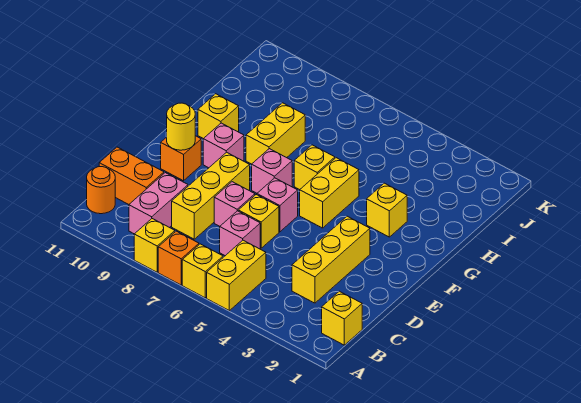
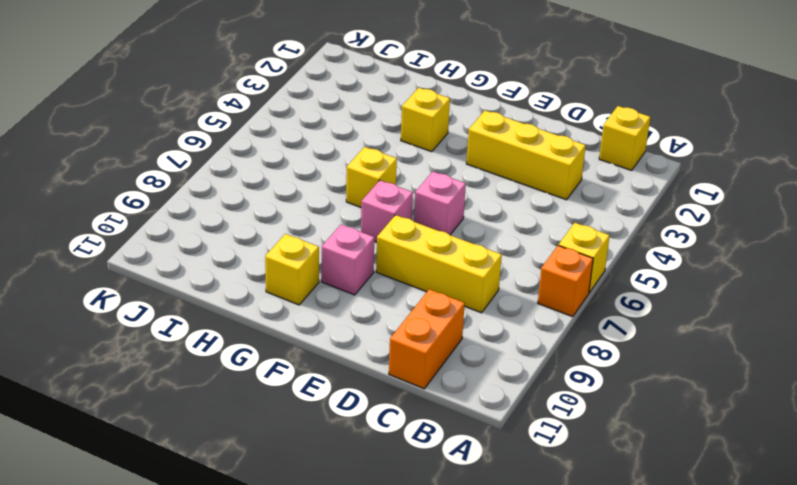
none -> yellow brick A5:B5 level 1
none -> yellow brick A8 level 1
none -> pink brick B9:C9 level 1

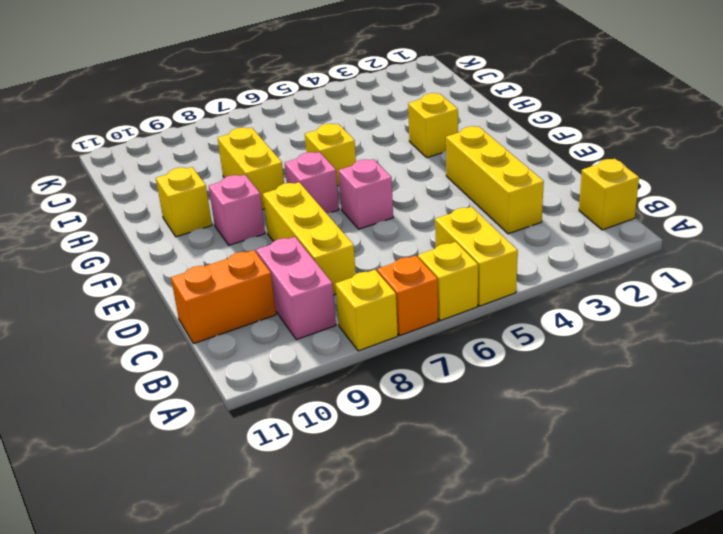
none -> orange round brick B11 level 1
none -> pink brick C6 level 1
none -> yellow brick D6 level 1

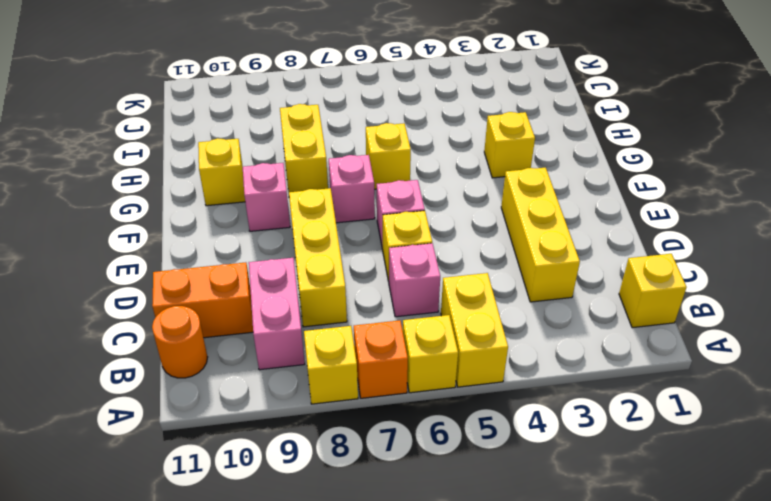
none -> pink brick D7 level 1
none -> orange brick E10 level 1
none -> yellow brick F5:G5 level 1

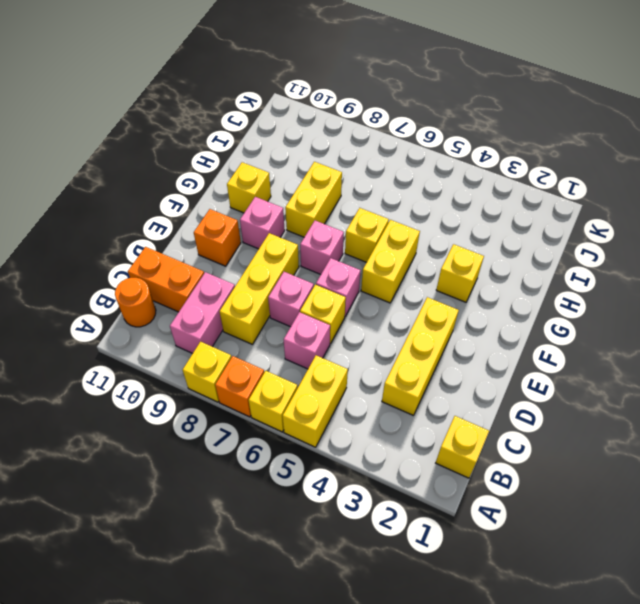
none -> yellow round brick E10 level 2

